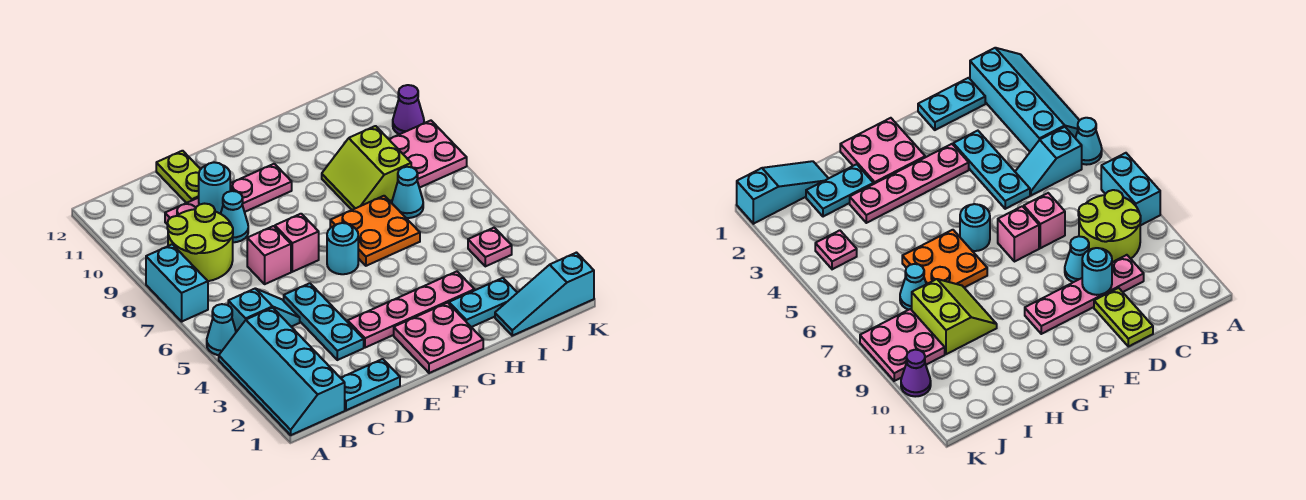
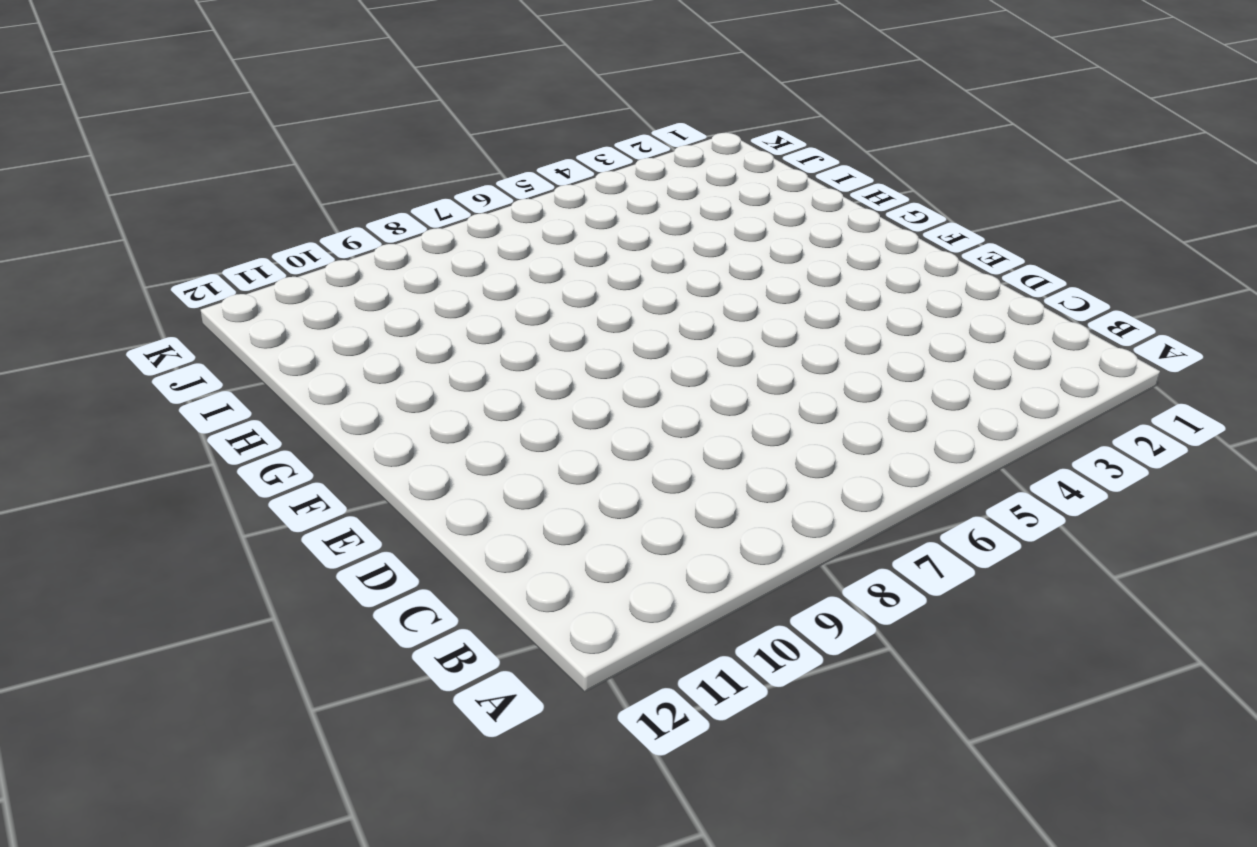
none -> cyan slope A1:B4 level 1 top B
none -> cyan cone A5 level 1
none -> cyan brick A7:A8 level 1

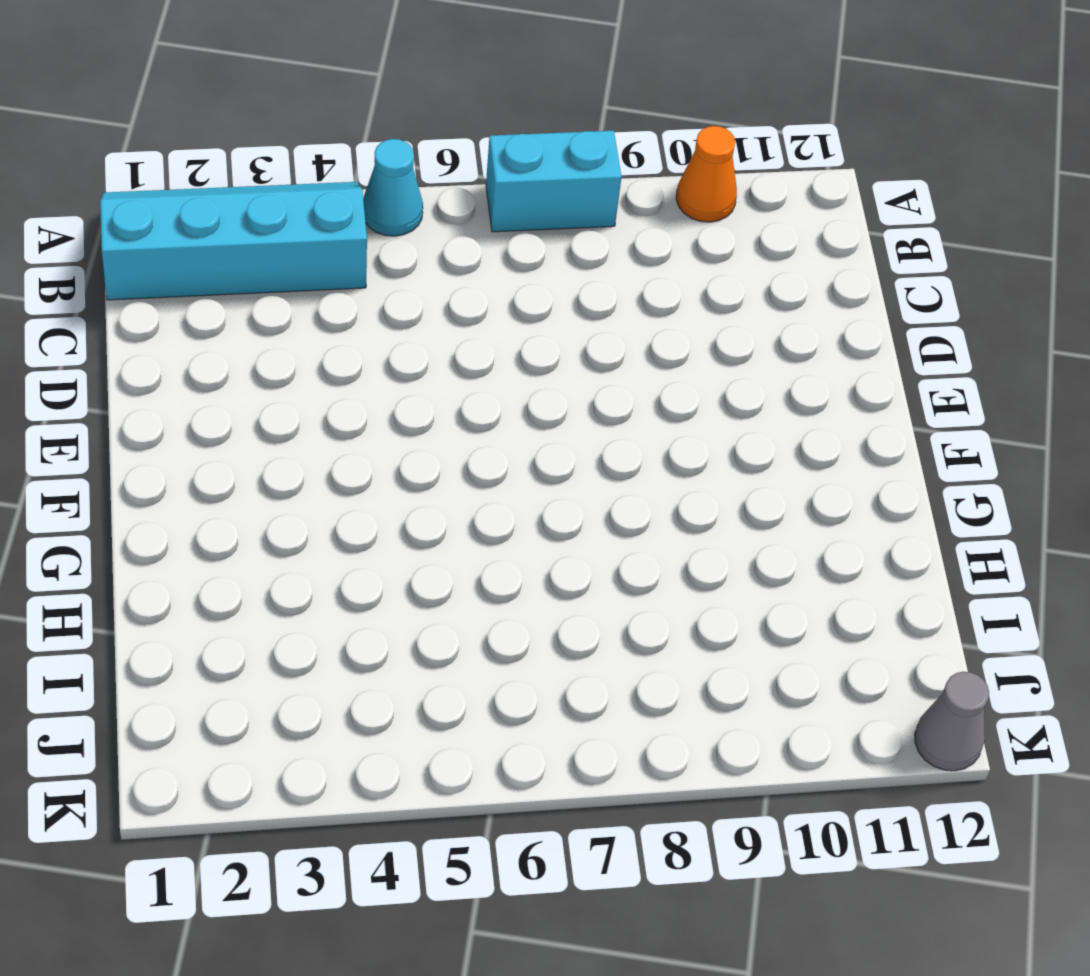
orange cone A10 level 1 -> none
grey cone K12 level 1 -> none
none -> cyan slope B5:C5 level 1 top B
none -> lime round brick B8:C9 level 1
none -> cyan plate C1:D1 level 1

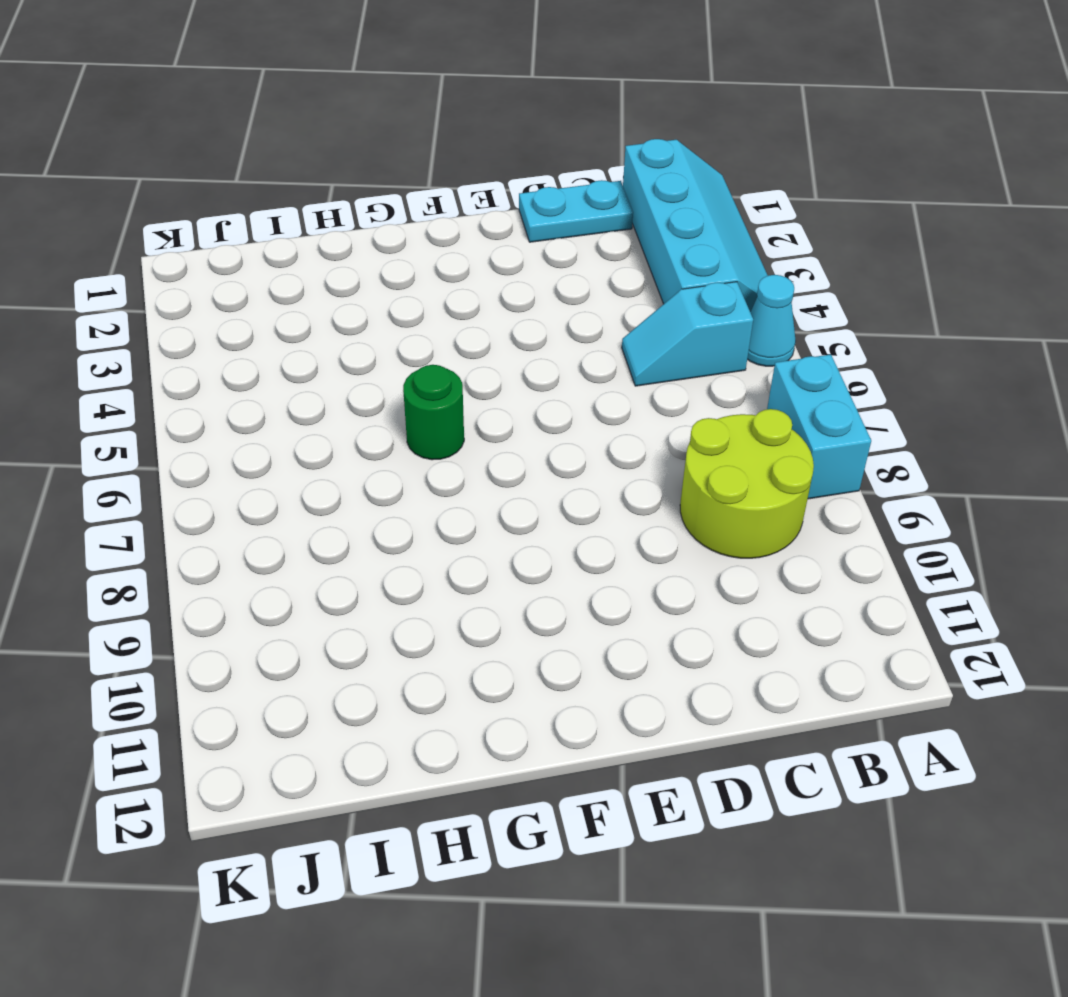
green round brick G6 level 1 -> orange plate G6:H7 level 1
none -> pink plate C10:F10 level 1
none -> cyan plate D3:D5 level 1
none -> pink brick D7 level 1

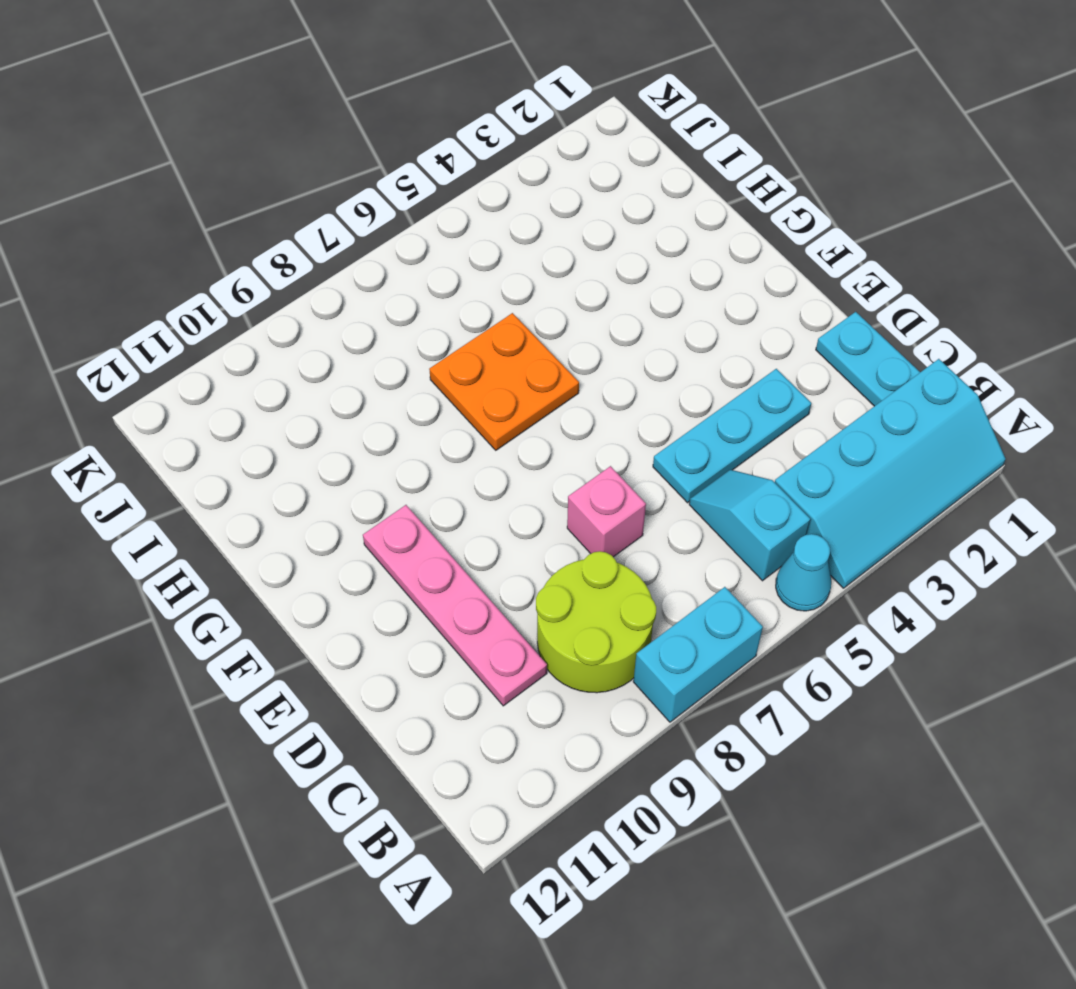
none -> cyan cone D9 level 1
none -> lime plate D11:D12 level 1
none -> pink plate E3:H3 level 1

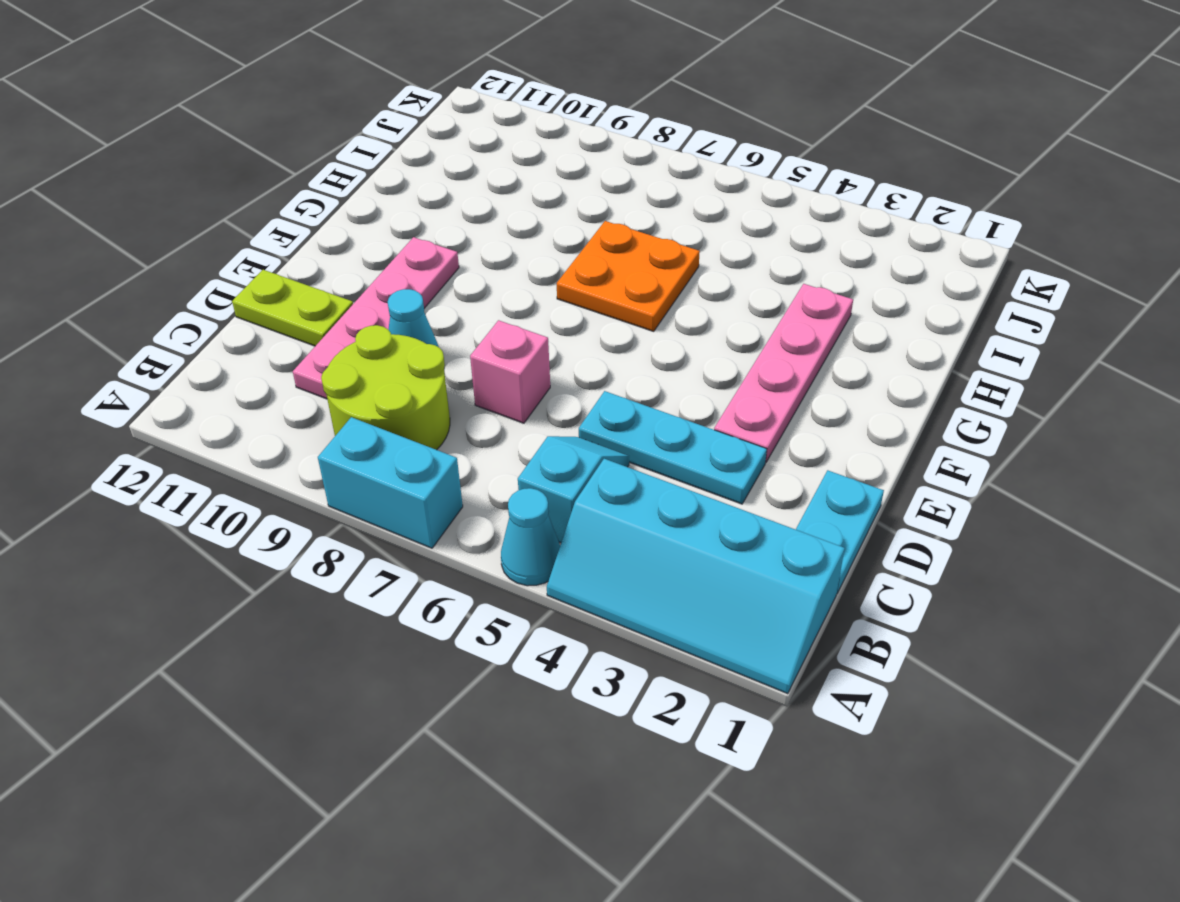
none -> pink brick E7 level 1
none -> pink plate F1:G2 level 1
none -> cyan round brick F6 level 1

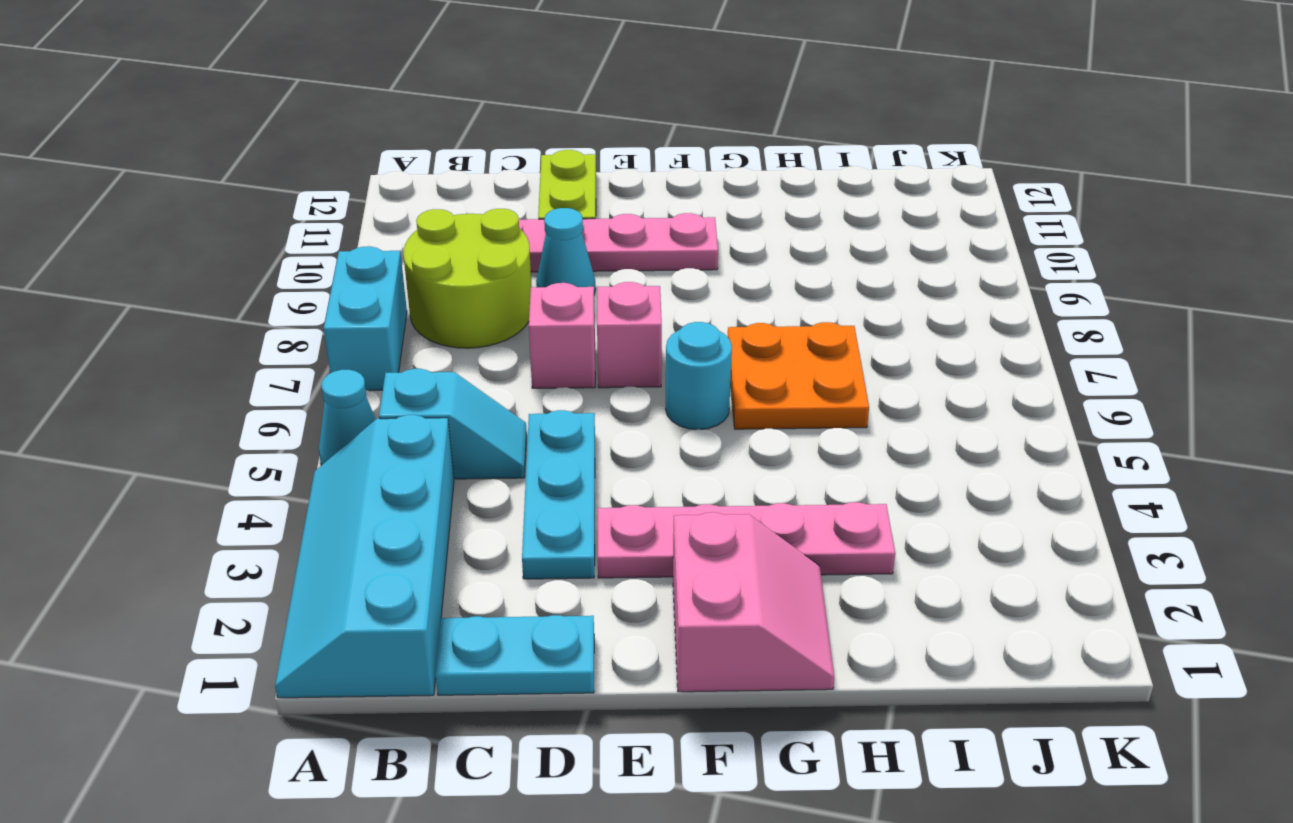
pink slope F1:G2 level 1 top F -> pink plate F1:G2 level 1
none -> cyan plate H2:I2 level 1
none -> lime slope H8:I9 level 1 top I
none -> cyan slope I1:K1 level 1 top K

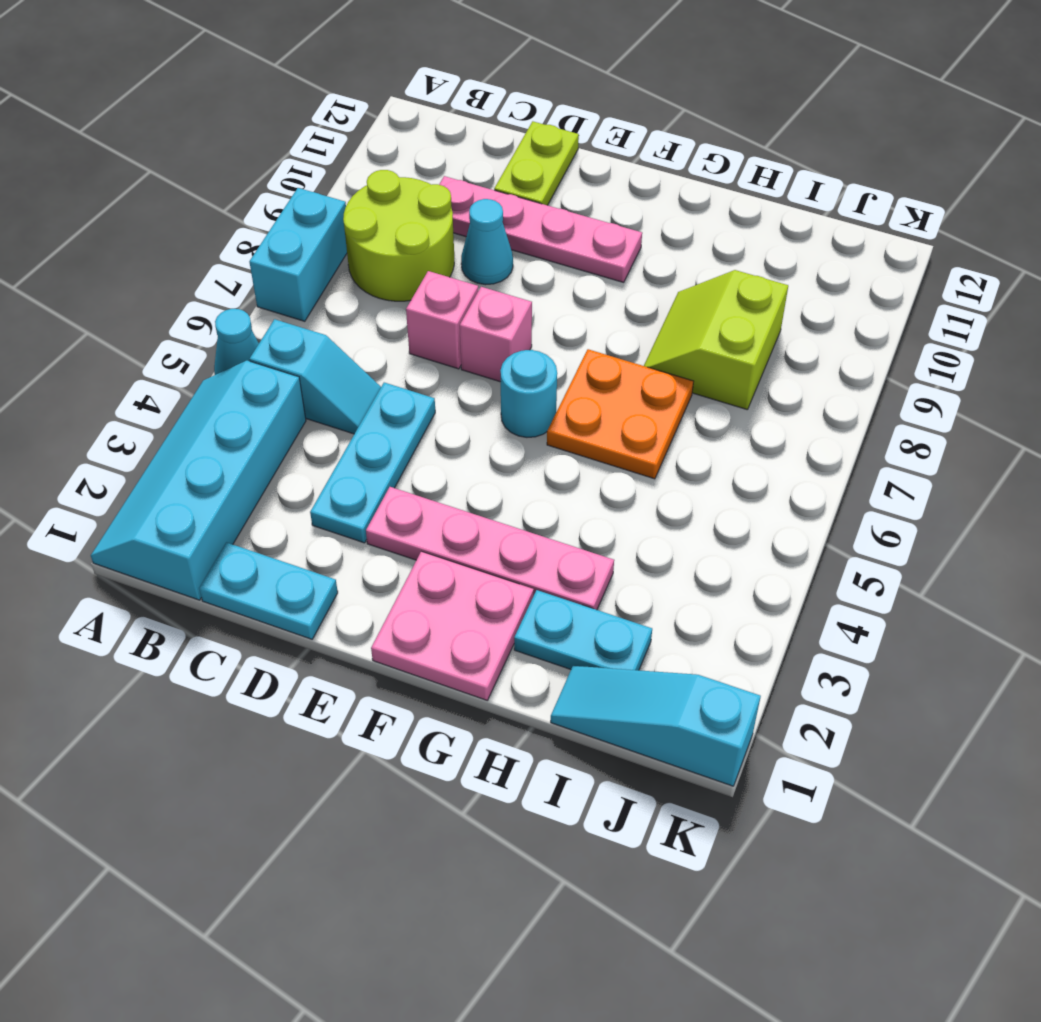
none -> cyan cone I7 level 1
none -> pink plate J4 level 1
none -> pink plate J8:K9 level 1

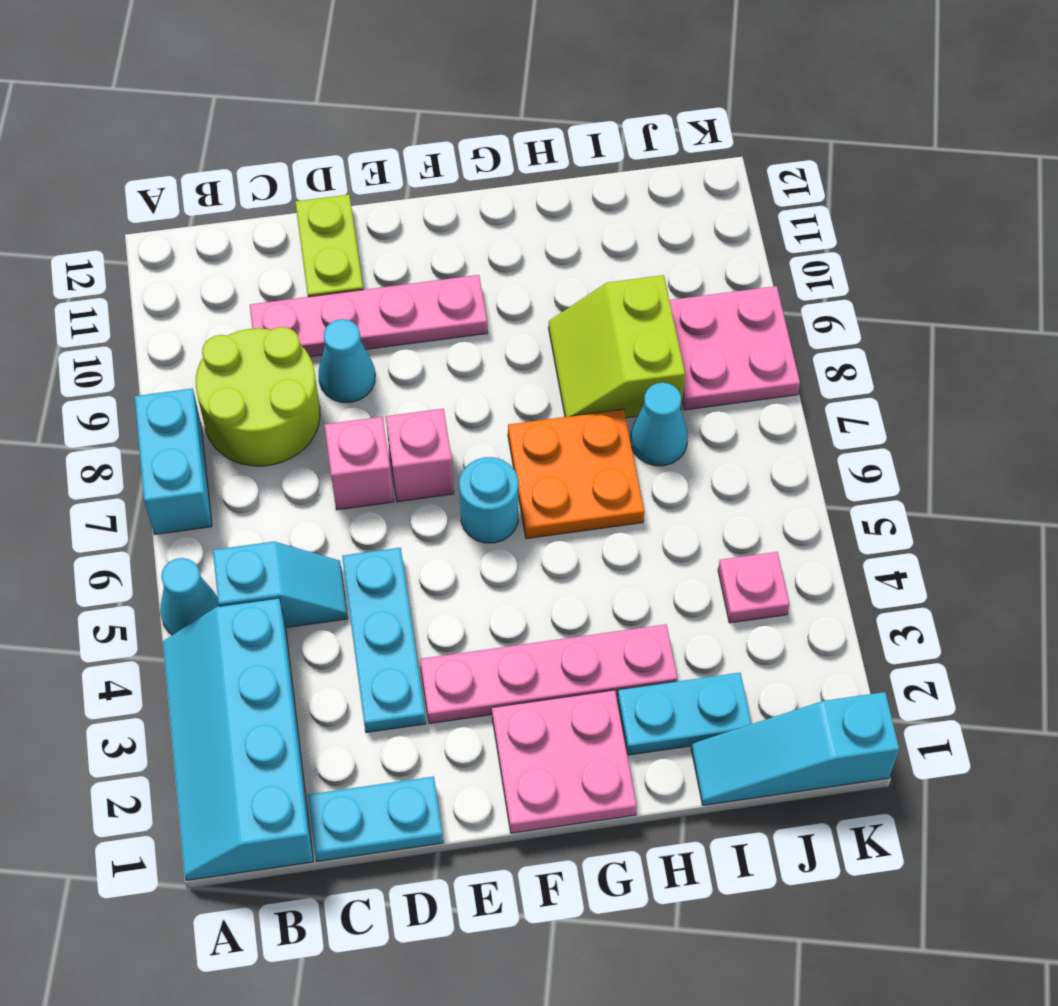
none -> purple cone K10 level 1
none -> cyan round brick D10 level 2

